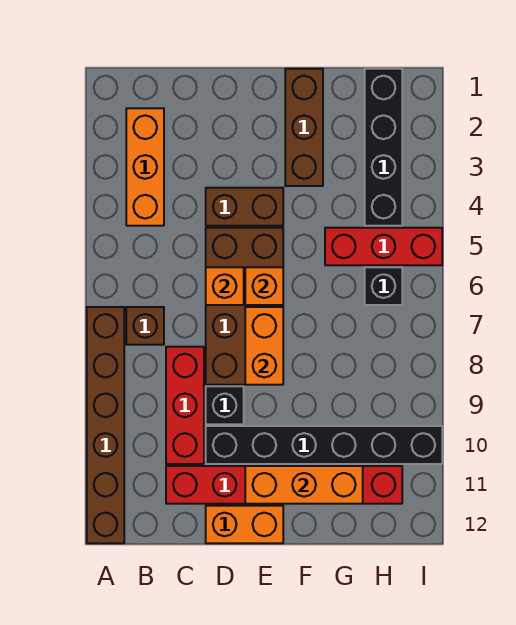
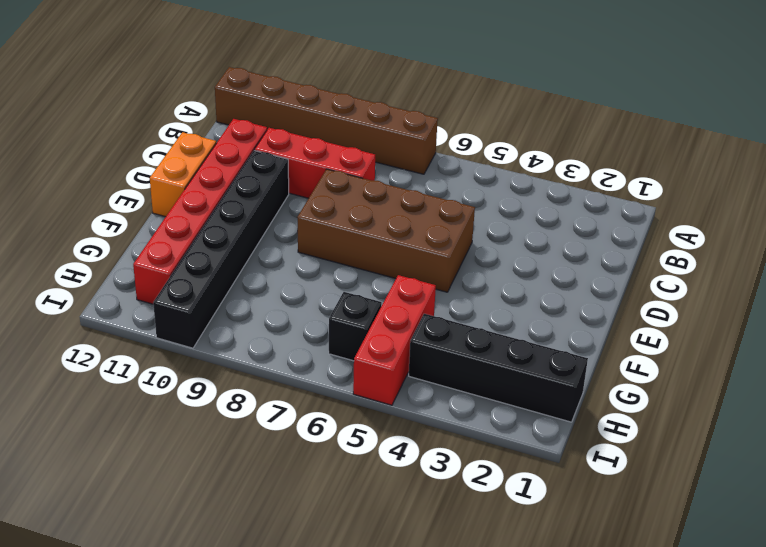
none -> orange brick B2:B4 level 1
none -> brown brick B7 level 1
none -> brown brick D4:E4 level 1

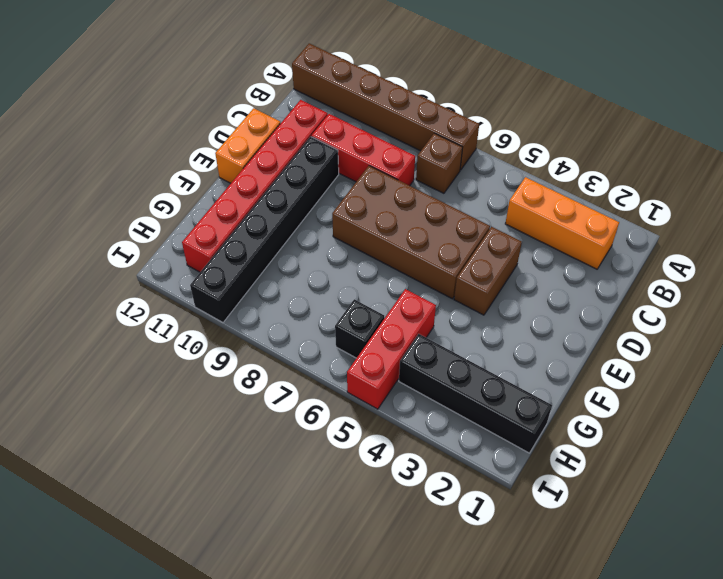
none -> black brick D9 level 1
none -> brown brick F1:F3 level 1
none -> orange brick D6 level 2

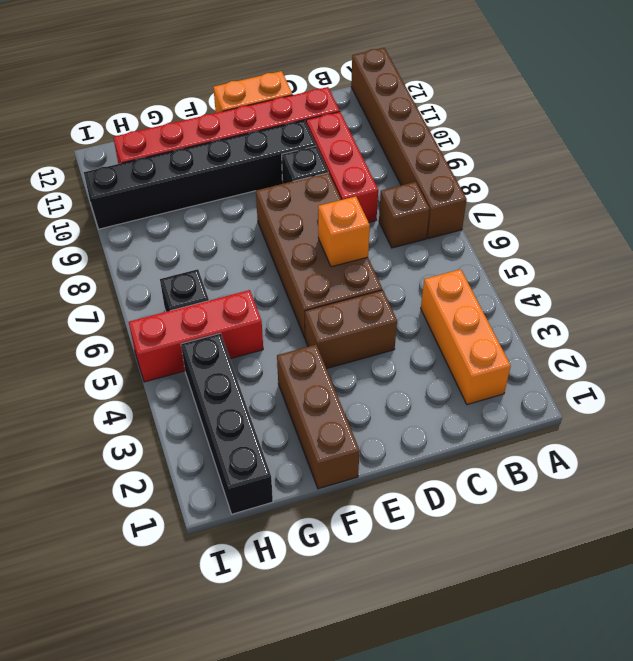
none -> orange brick E6 level 2
none -> orange brick E7:E8 level 2
none -> orange brick E11:G11 level 2

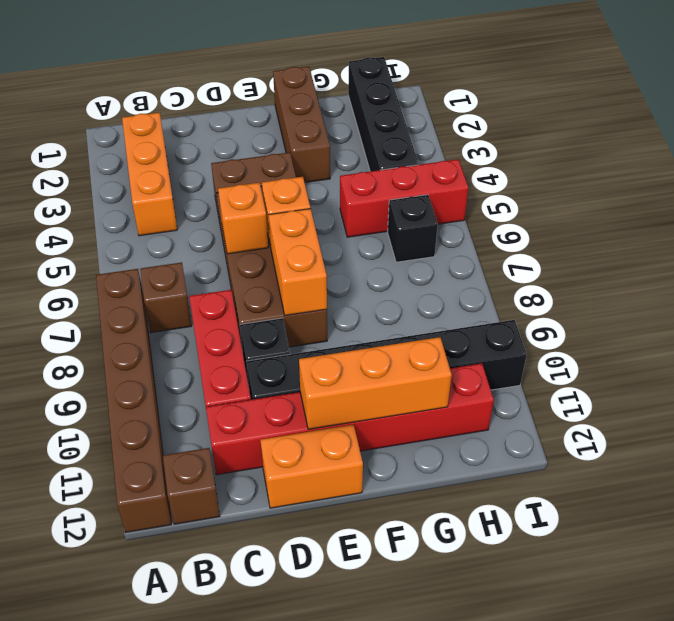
brown brick B12 level 1 -> none

